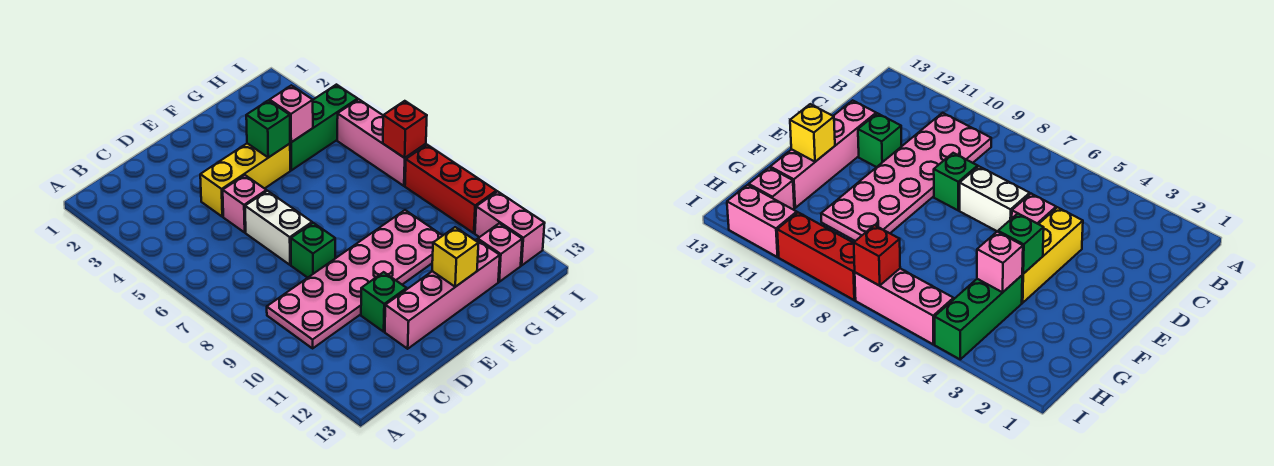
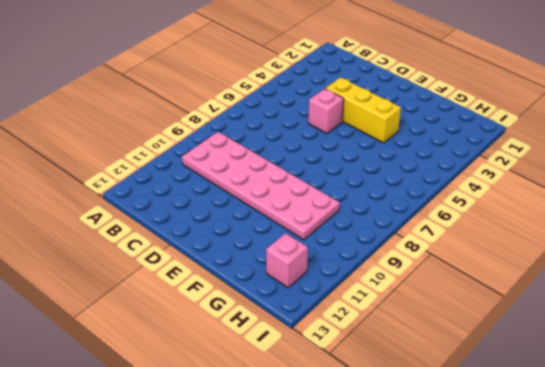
none -> white brick D6:D7 level 1
none -> green brick D8 level 1
none -> green brick D11 level 1

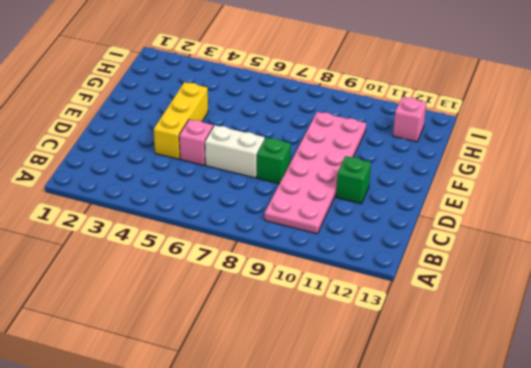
none -> pink brick D12:G12 level 1
none -> green brick G4:I4 level 1
none -> pink brick I5:I7 level 1

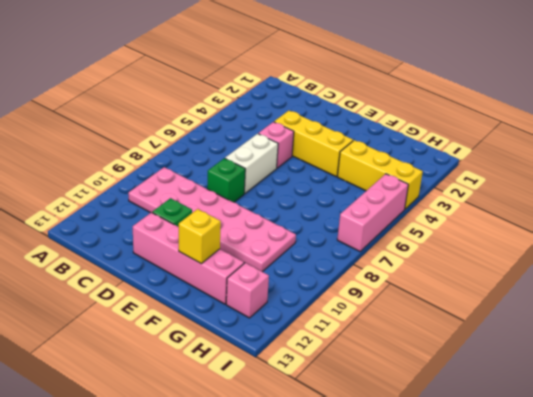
yellow brick G4:I4 level 1 -> green brick G4:I4 level 1
none -> red brick I8:I10 level 1
none -> pink brick I11:I12 level 1
none -> green brick F4 level 2

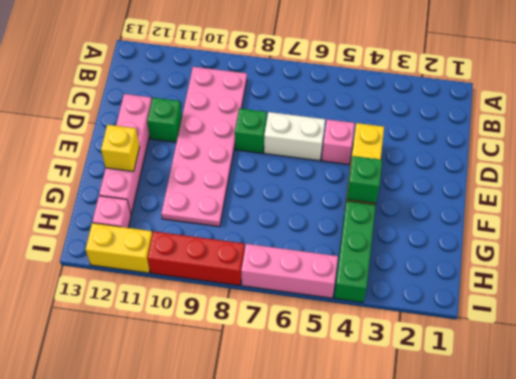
yellow brick I11:I12 level 1 -> pink brick I11:I12 level 1
none -> pink brick G4 level 2
none -> red brick I7 level 2

